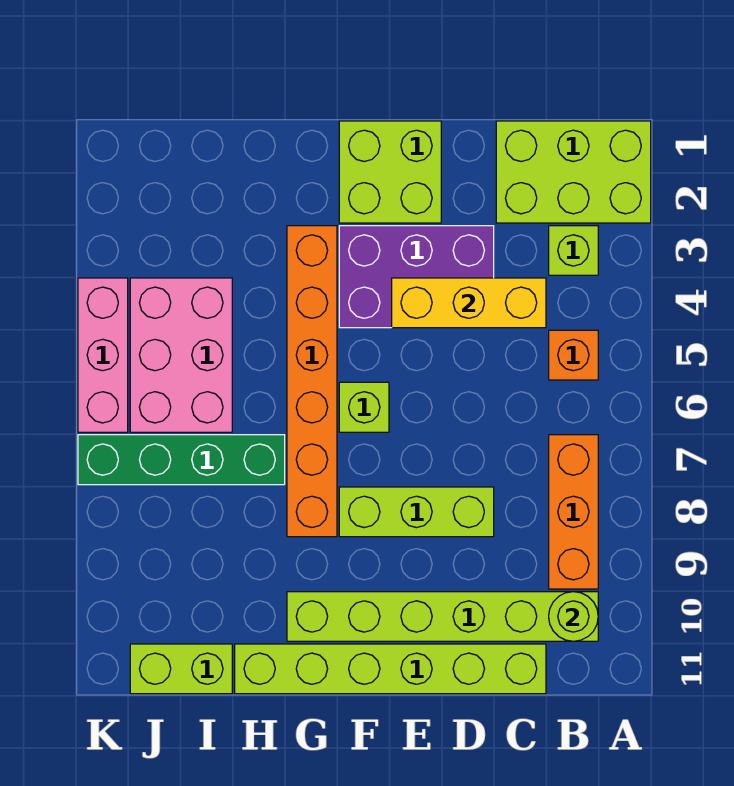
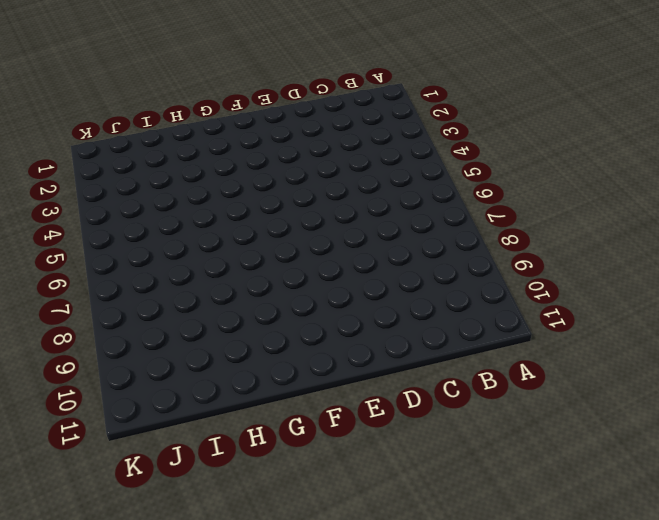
none -> lime brick A1:C2 level 1
none -> lime brick B3 level 1
none -> orange brick B5 level 1

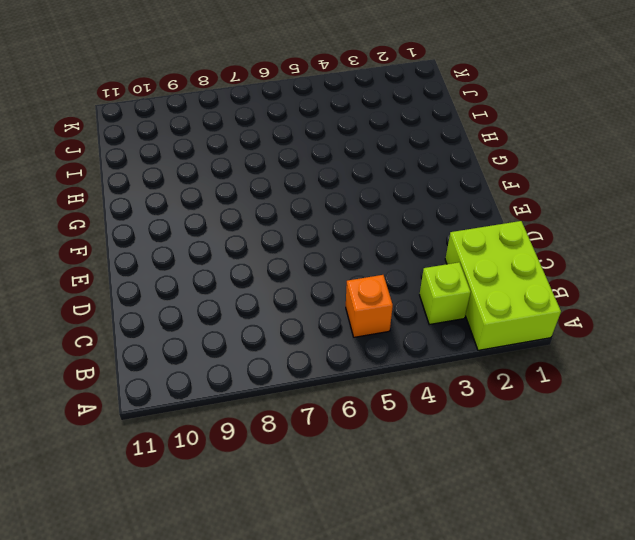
none -> orange brick B7:B9 level 1
none -> lime brick B10:G10 level 1
none -> lime brick C11:H11 level 1

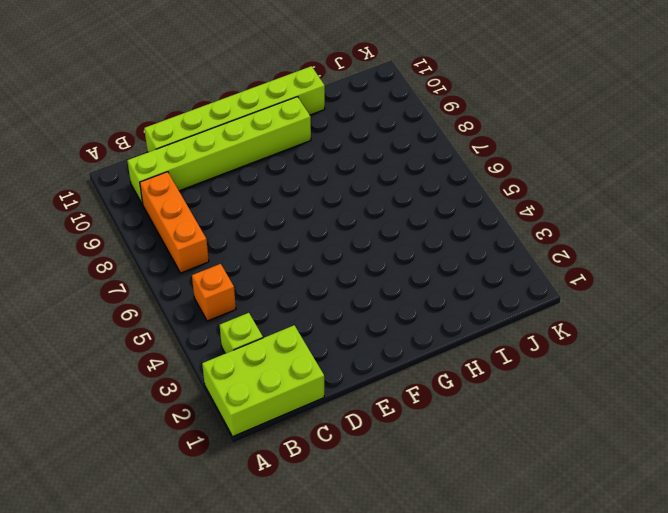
none -> purple brick D3:F4 level 1
none -> lime brick D8:F8 level 1
none -> lime brick E1:F2 level 1

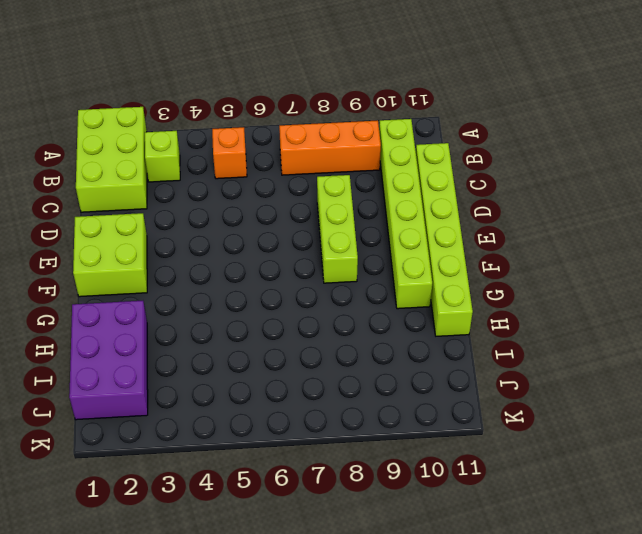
purple brick H1:J2 level 1 -> purple brick D3:F4 level 1
none -> lime brick F6 level 1
none -> orange brick G3:G8 level 1
none -> green brick H7:K7 level 1

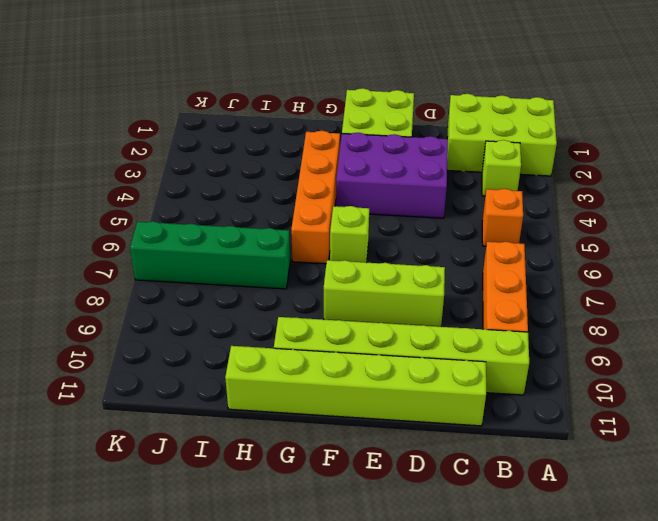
orange brick G3:G6 level 1 -> orange brick G3:G8 level 1
none -> pink brick I4:J6 level 1
none -> lime brick I11:J11 level 1
none -> pink brick K4:K6 level 1

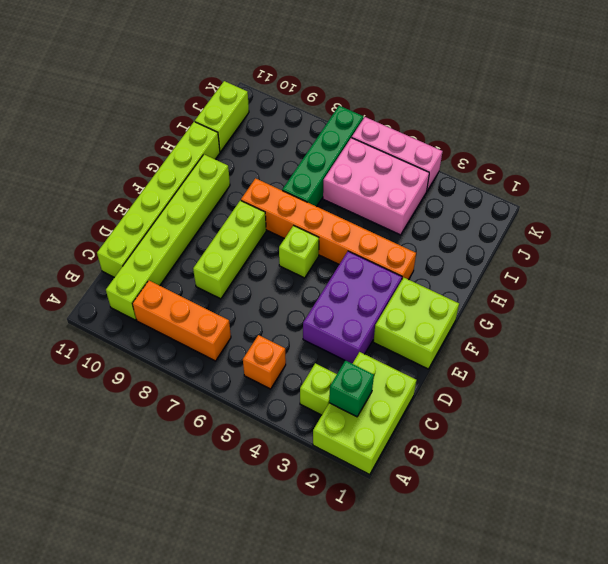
green brick B2 level 2 -> none
none -> lime round brick B10 level 2
none -> yellow brick C4:E4 level 2

